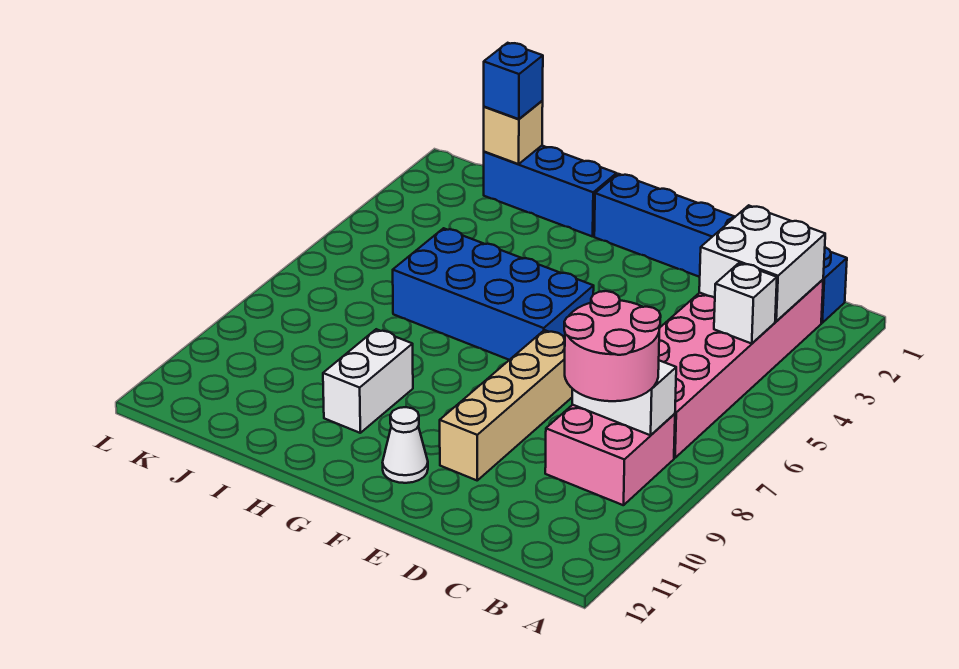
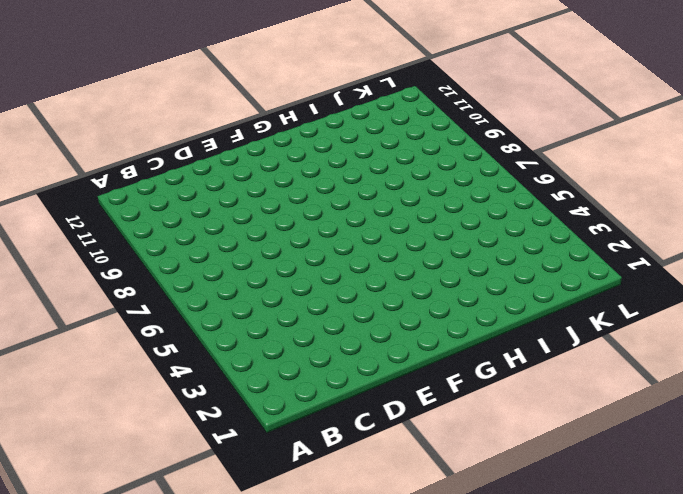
none -> blue brick B1:G1 level 1
none -> pink brick B2:C7 level 1
none -> pink brick B8:C9 level 1

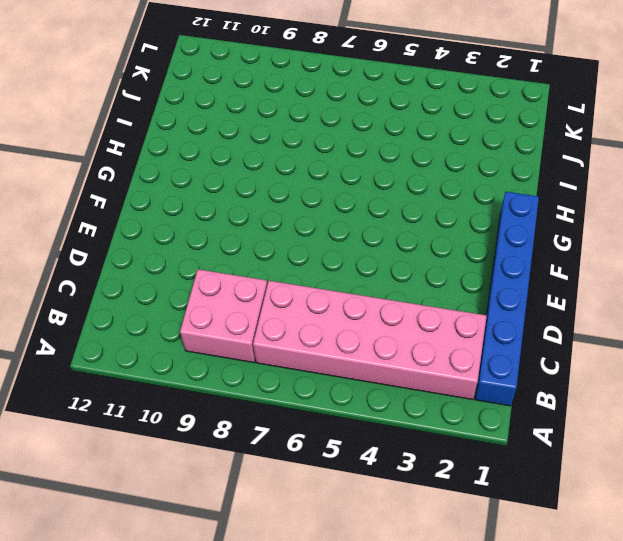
none -> tan brick E7:E10 level 1
none -> blue brick F5:I6 level 1
none -> white cone F11 level 1

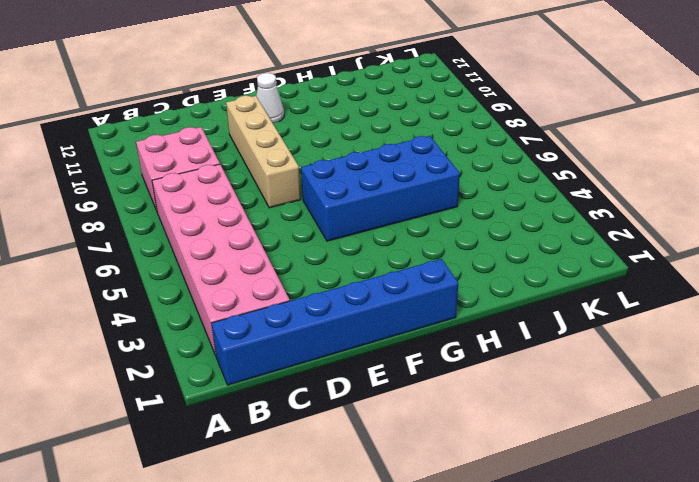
none -> blue brick H1:J1 level 1
none -> white brick H9:H10 level 1
none -> white brick B2:C3 level 2

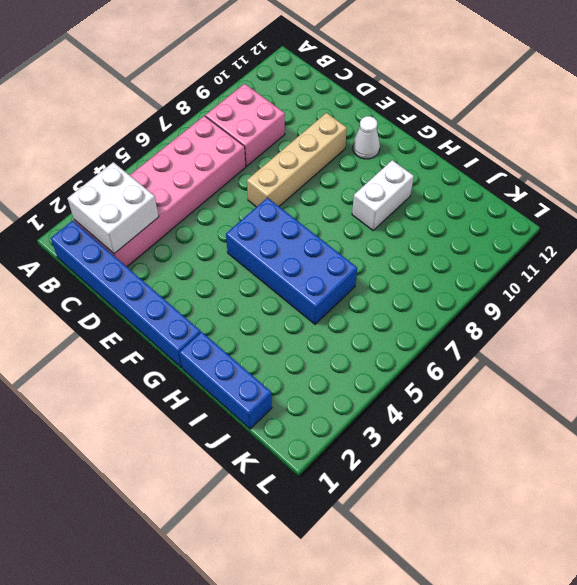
none -> white brick B4 level 2
none -> white brick B8:C8 level 2
none -> tan brick J1 level 2

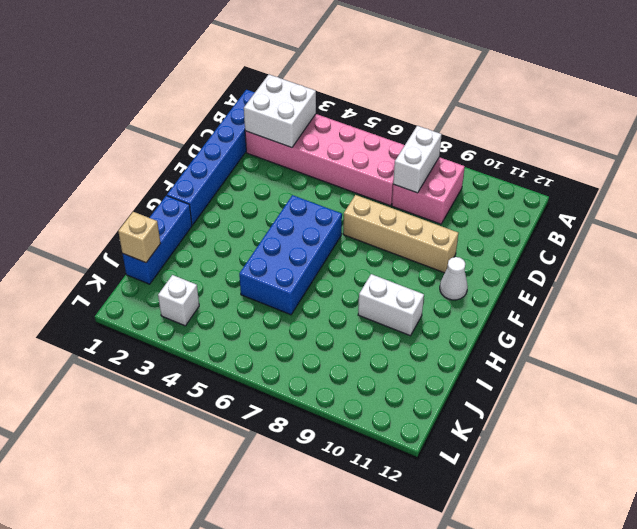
white brick K3 level 1 -> white brick B4 level 2
none -> pink round brick B8:C9 level 3
none -> blue brick J1 level 3

